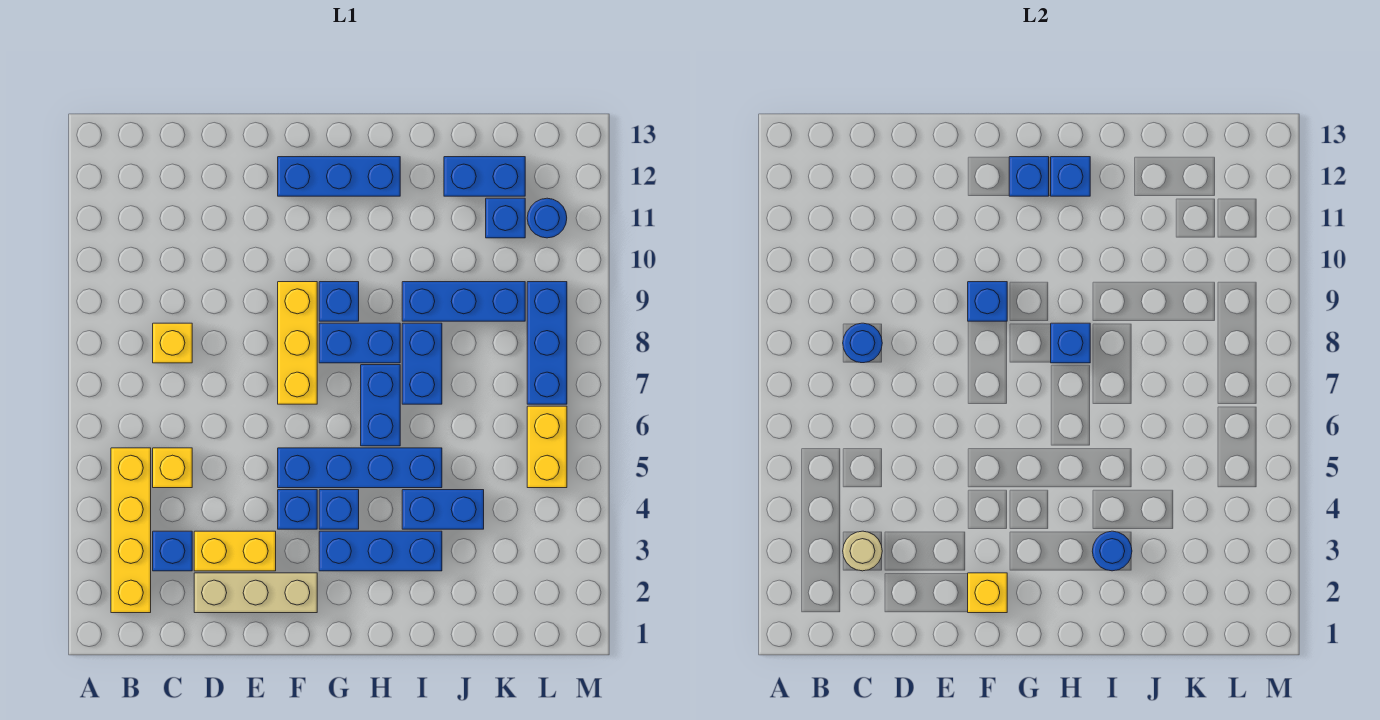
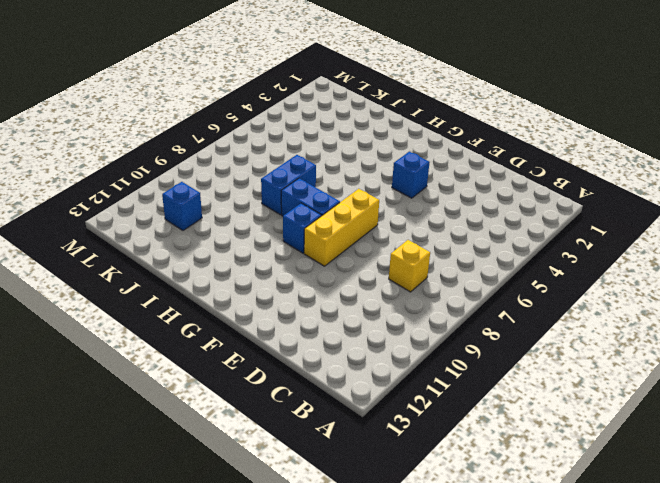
none -> yellow brick B2:B5 level 1
none -> blue brick C3 level 1
none -> yellow brick C5 level 1
none -> tan brick D2:F2 level 1

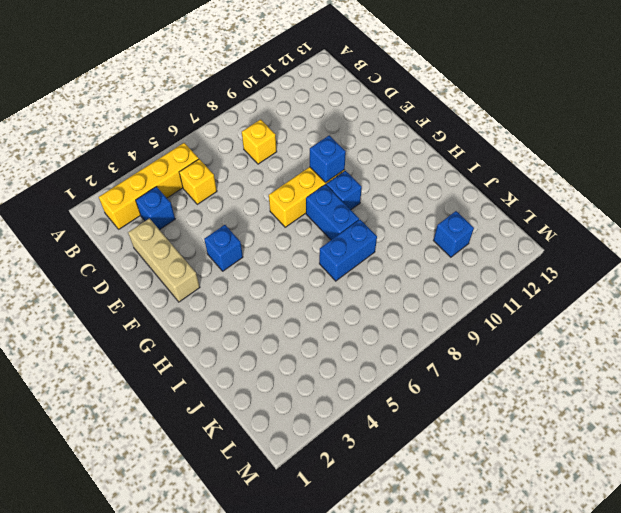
none -> yellow brick D3:E3 level 1
none -> blue brick F5:I5 level 1
none -> blue brick F12:H12 level 1
none -> blue brick G3:I3 level 1

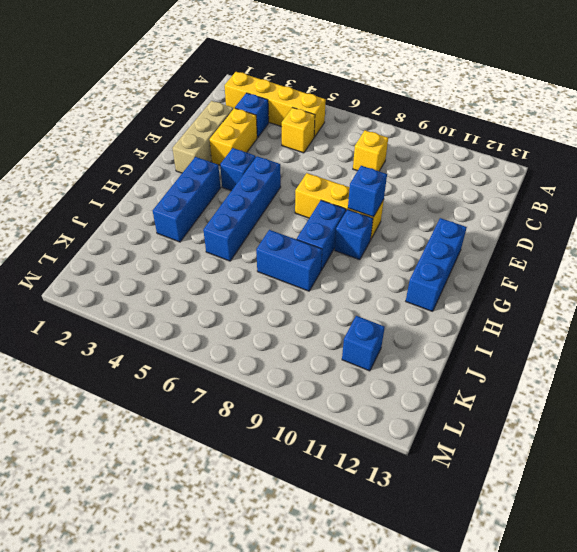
none -> blue brick G4 level 1
none -> blue brick H6:H7 level 1
none -> blue brick I4:J4 level 1
none -> blue brick I9:K9 level 1

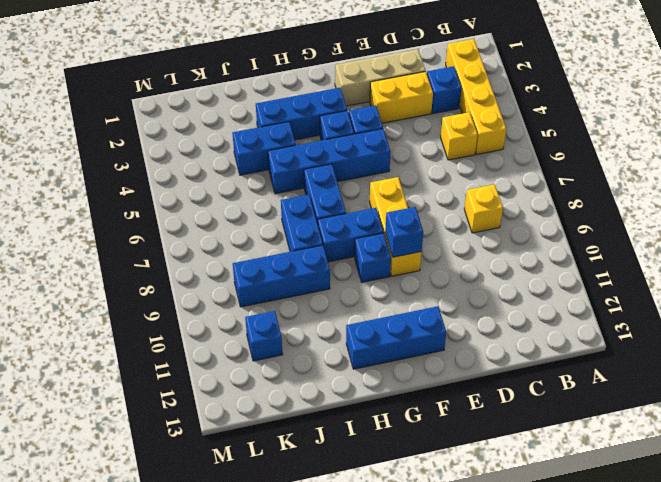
none -> blue brick J12:K12 level 1
none -> yellow brick L5:L6 level 1
none -> blue brick L7:L9 level 1
none -> blue round brick L11 level 1

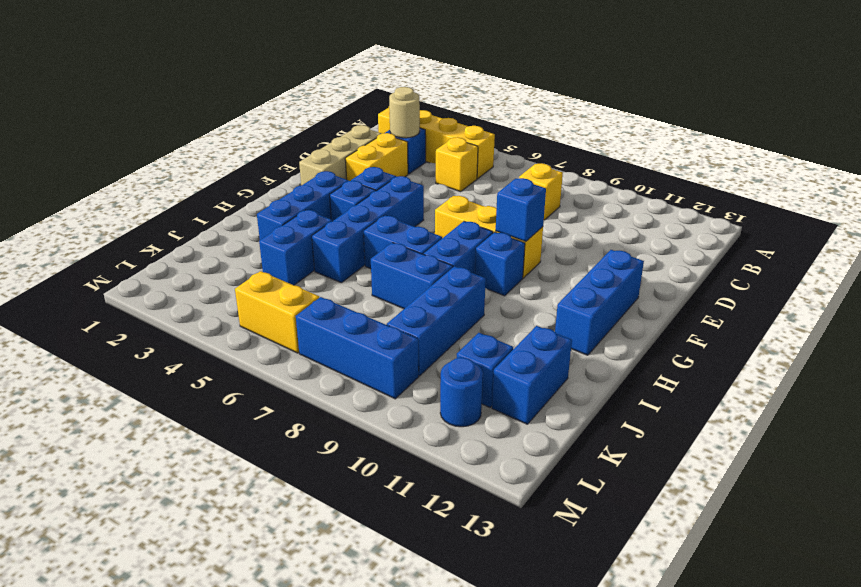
none -> blue round brick C8 level 2
none -> yellow brick F2 level 2
none -> blue brick G12 level 2
none -> blue brick H8 level 2

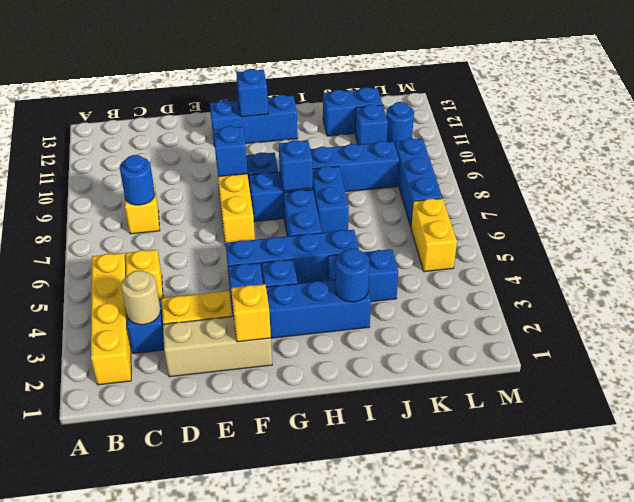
none -> blue brick H12 level 2

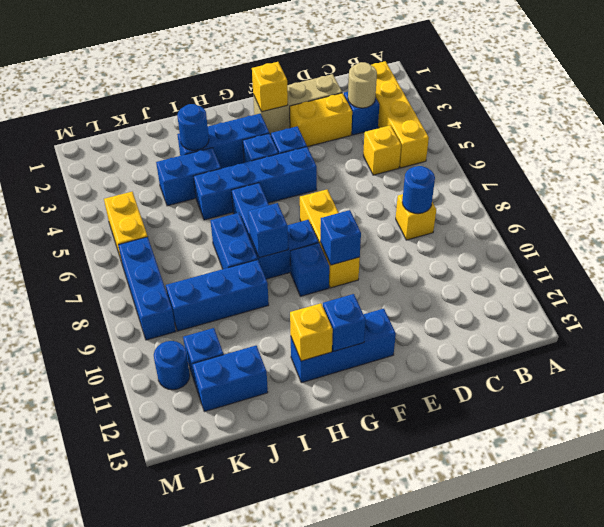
yellow brick H12 level 2 -> blue brick H12 level 2

